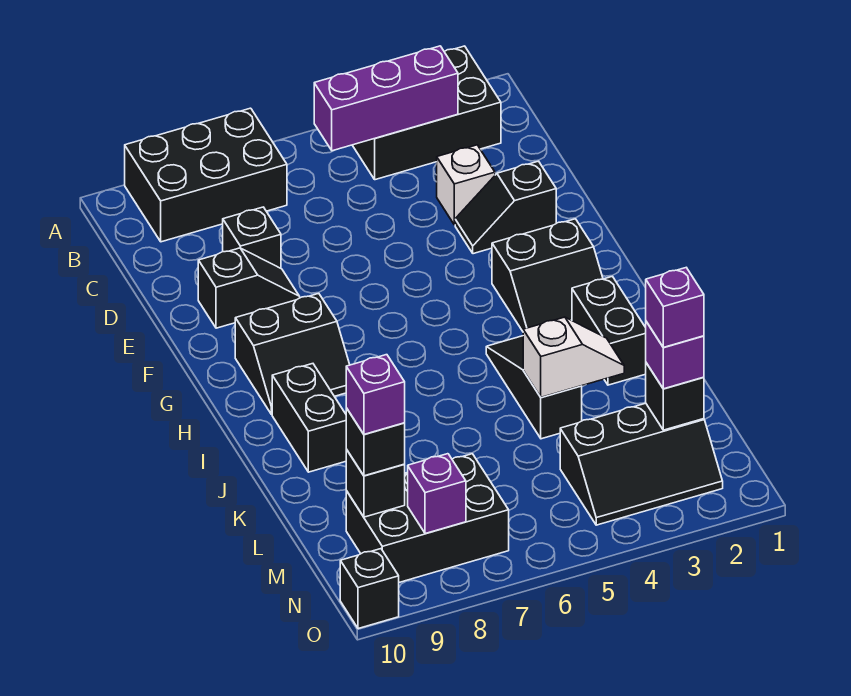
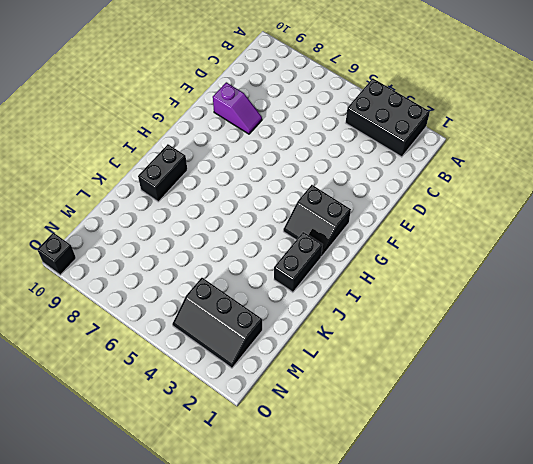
purple slope E8:E9 level 1 top 9 -> black slope E8:E9 level 1 top 9
none -> black brick A7:B9 level 1
none -> white brick D3 level 1
none -> black brick D8 level 1

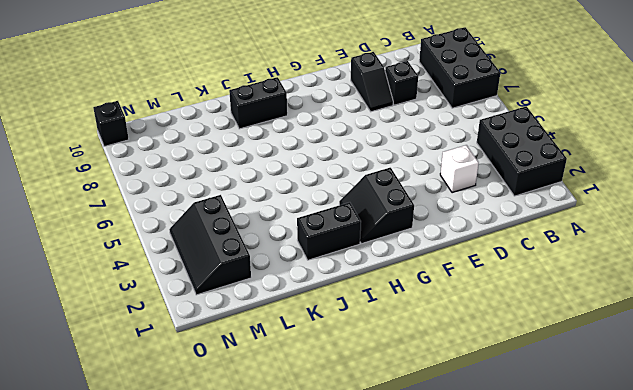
none -> black slope E2:E3 level 1 top 2
none -> black slope G8:H9 level 1 top G
none -> black slope I4:K4 level 1 top K

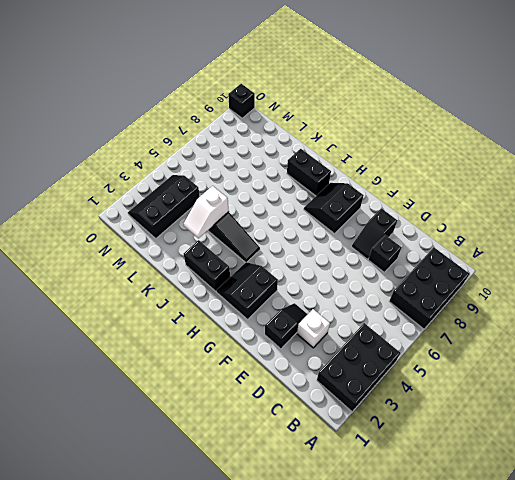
none -> black brick M7:N9 level 1
none -> purple brick B3:B5 level 2
none -> black brick M2 level 2

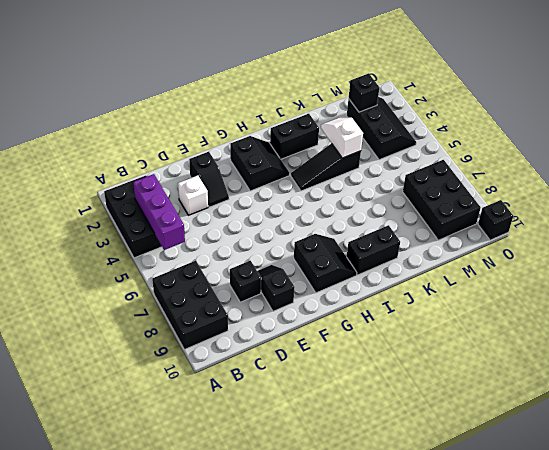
none -> black brick M9 level 2
none -> purple brick N8 level 2
none -> purple brick M2 level 3

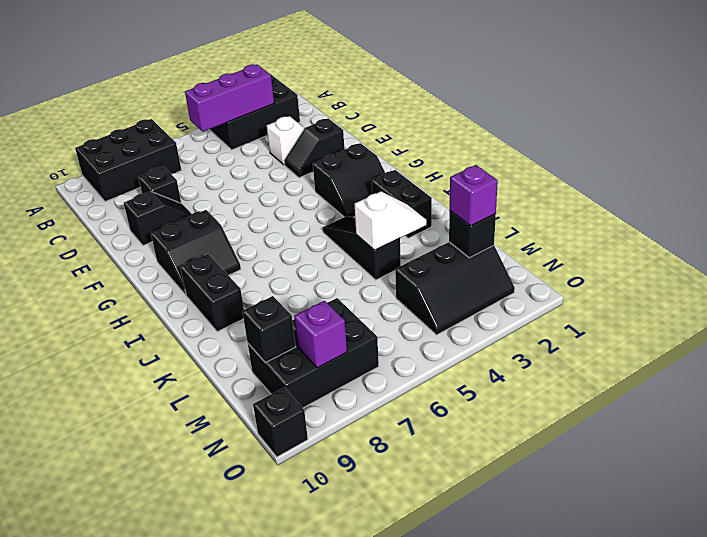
none -> black brick M9 level 3
none -> purple brick M2 level 4
none -> purple brick M9 level 4

